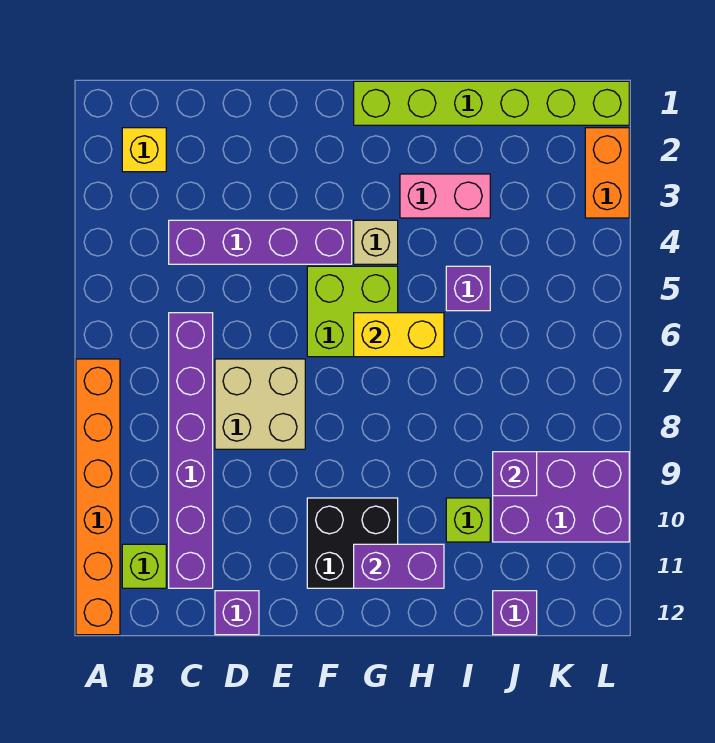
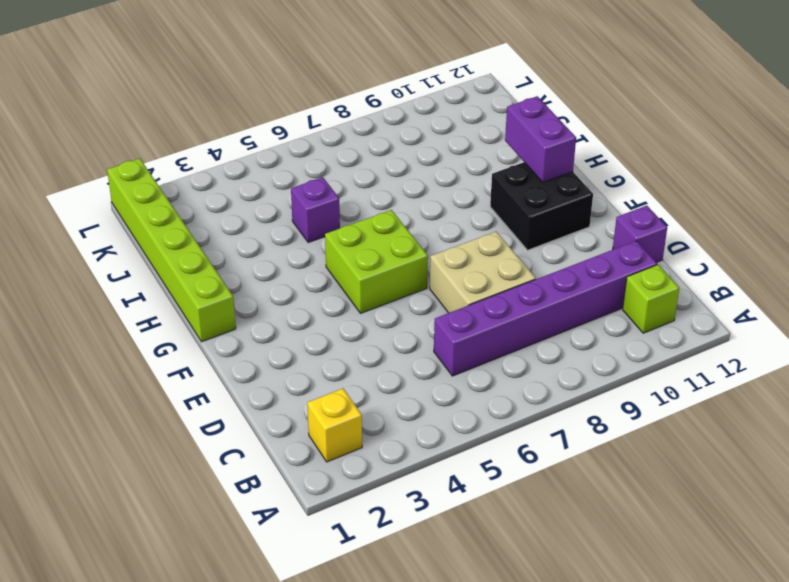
none -> orange brick A7:A12 level 1
none -> purple brick C4:F4 level 1
none -> tan brick G4 level 1

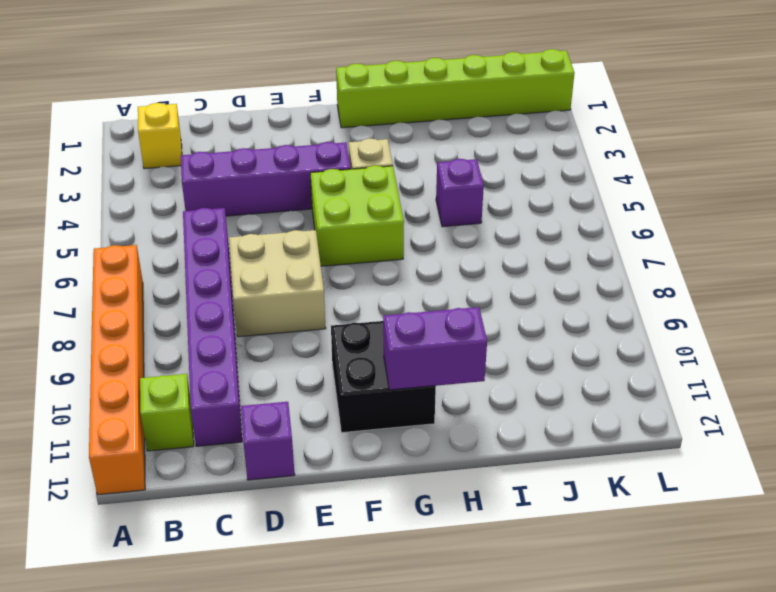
none -> pink brick H3:I3 level 1
none -> lime brick I10 level 1
none -> purple brick J9:L10 level 1

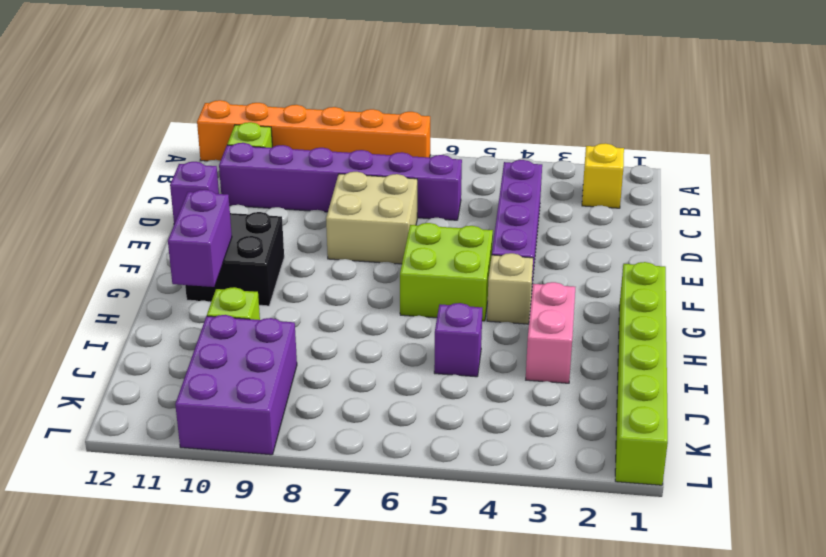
none -> purple brick J12 level 1
none -> orange brick L2:L3 level 1
none -> yellow brick G6:H6 level 2

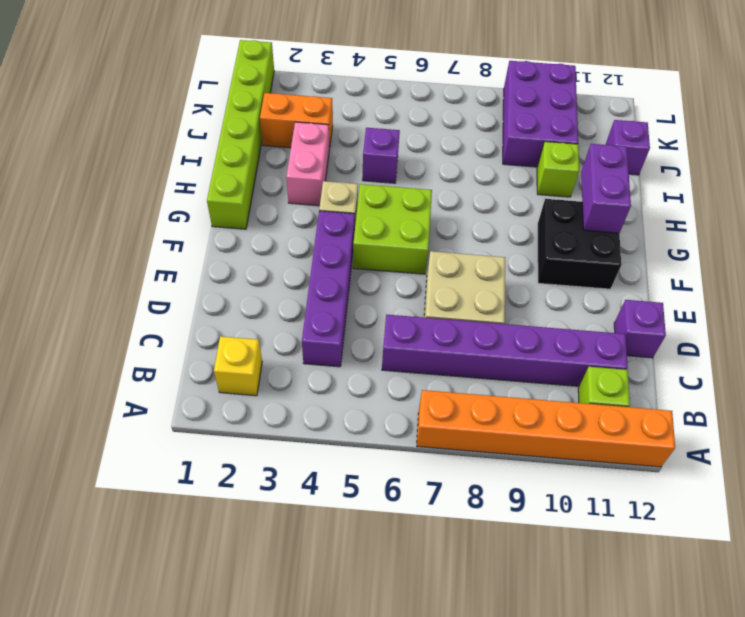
orange brick J2:J3 level 1 -> orange brick L2:L3 level 1
none -> yellow brick G6:H6 level 2
none -> purple brick J9 level 2

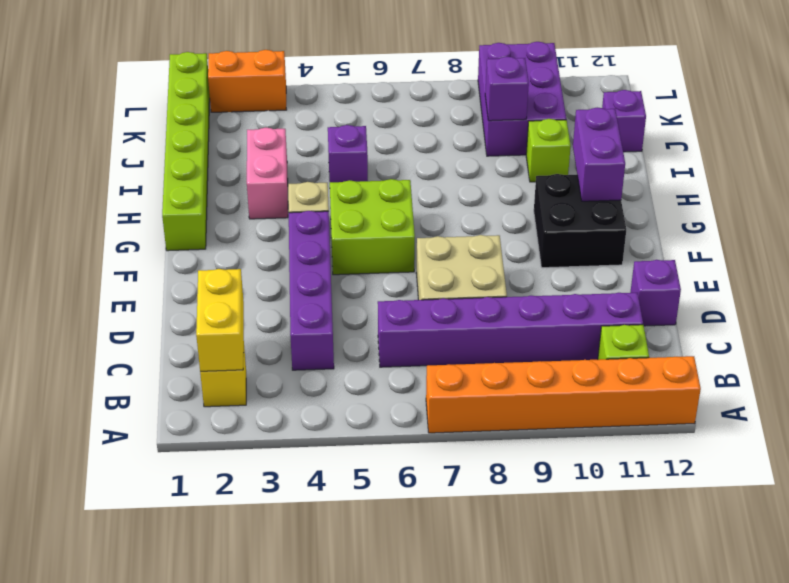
yellow brick B2:C2 level 2 -> yellow brick G6:H6 level 2

